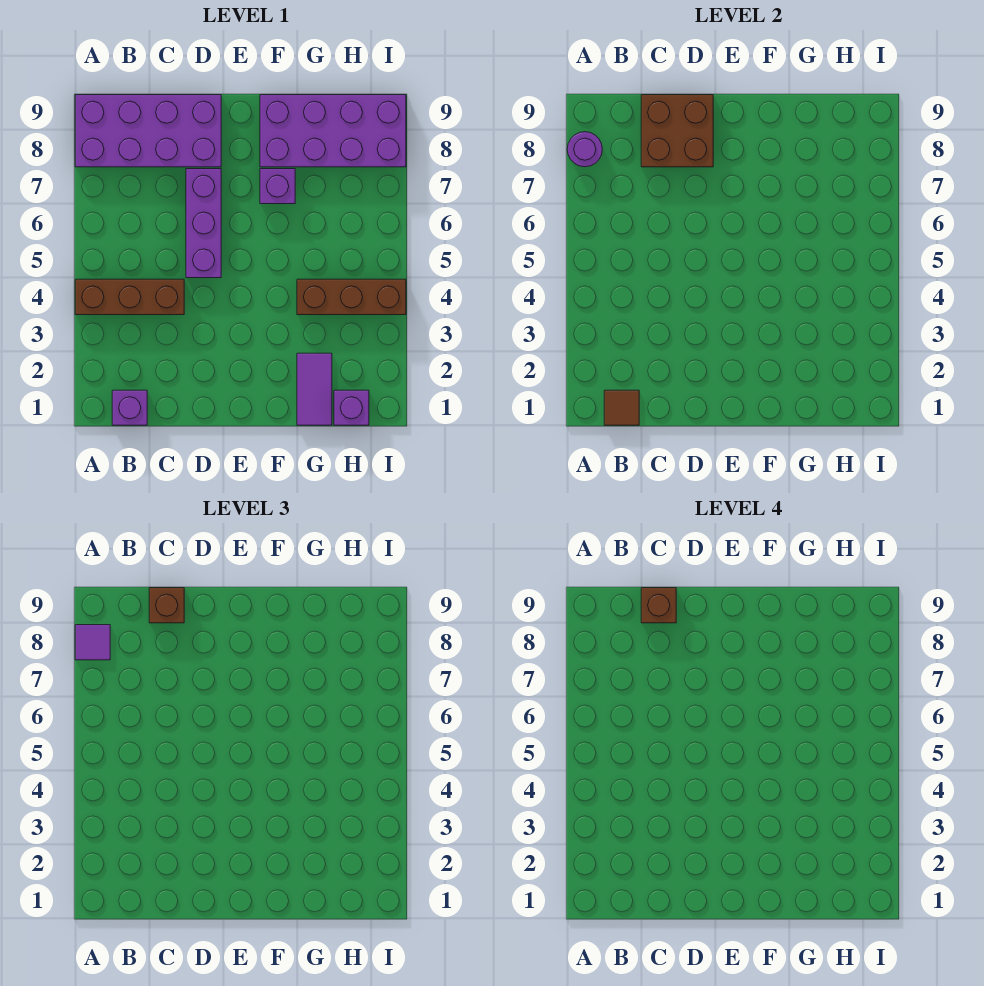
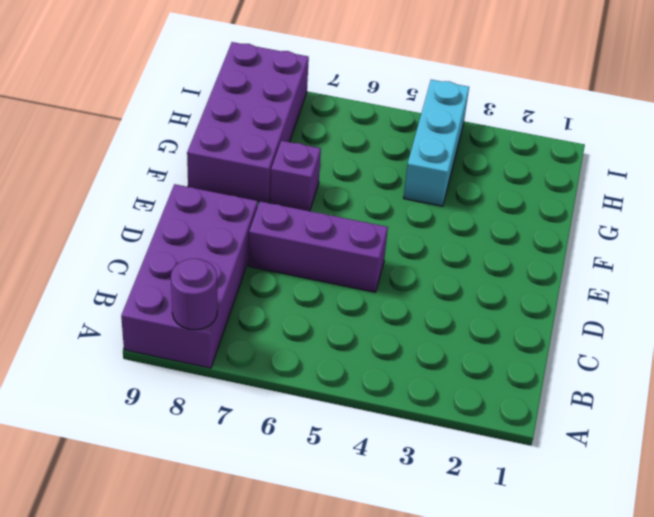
cyan brick G4:I4 level 1 -> brown brick G4:I4 level 1
none -> brown brick A4:C4 level 1
none -> purple brick B1 level 1
none -> purple tile G1:G2 level 1

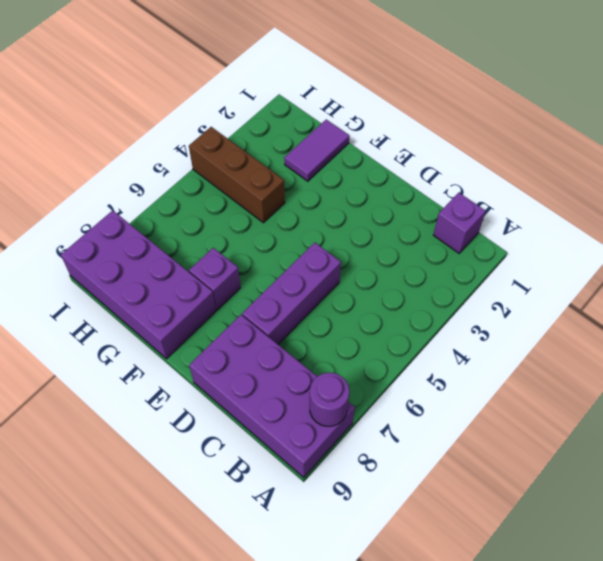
none -> brown brick A4:C4 level 1
none -> purple brick H1 level 1
none -> brown tile B1 level 2

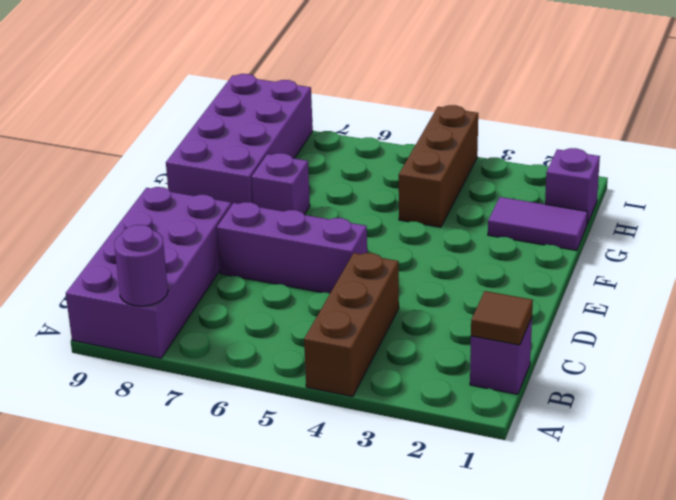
none -> brown brick C8:D9 level 2
none -> purple tile A8 level 3
none -> brown brick C9 level 3

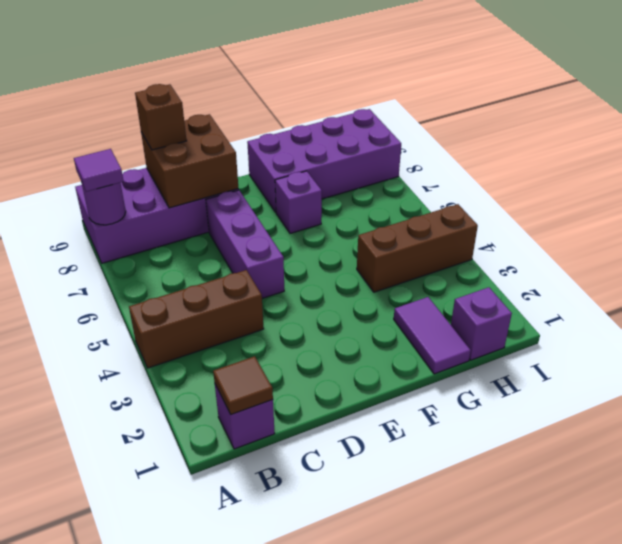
none -> brown brick C9 level 4

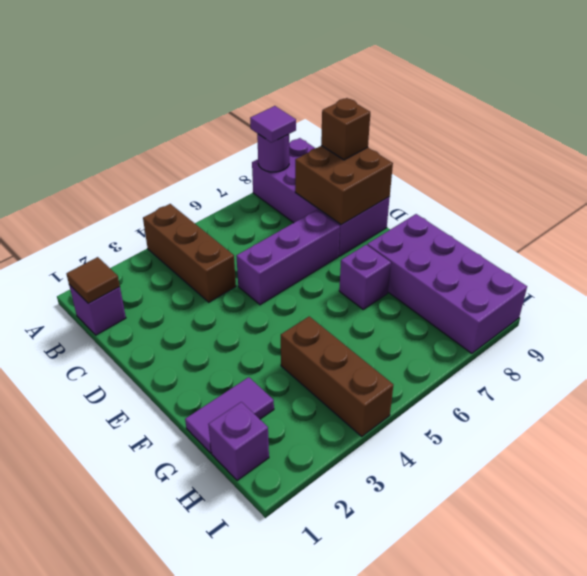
none -> brown brick C9 level 4

